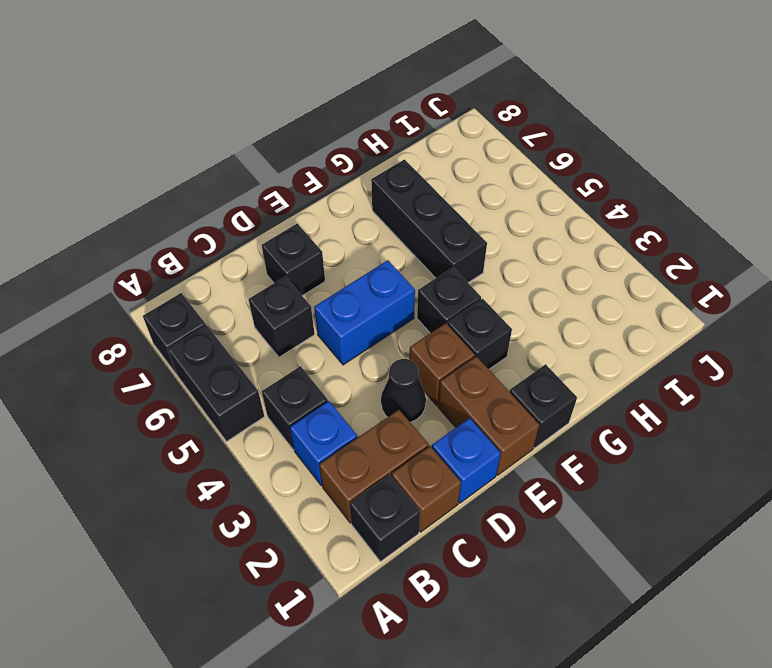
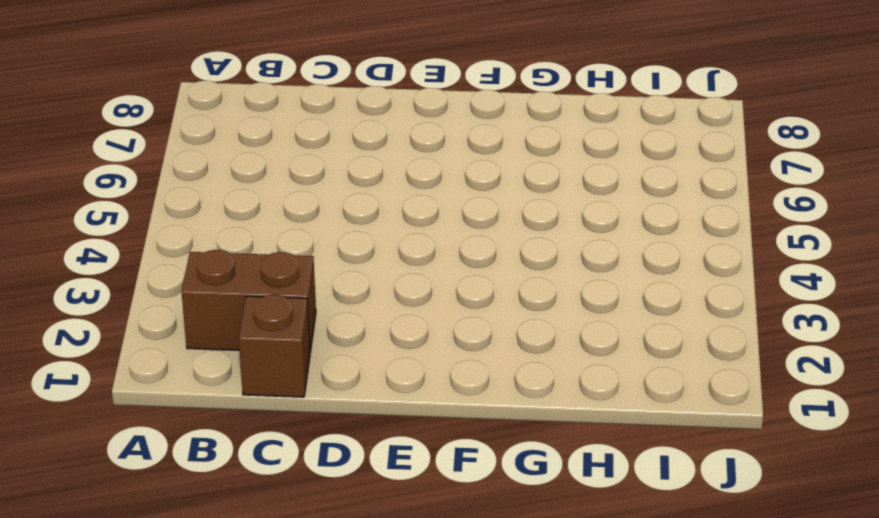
none -> black brick A5:A6 level 1
none -> black brick A7 level 1
none -> black brick B1 level 1

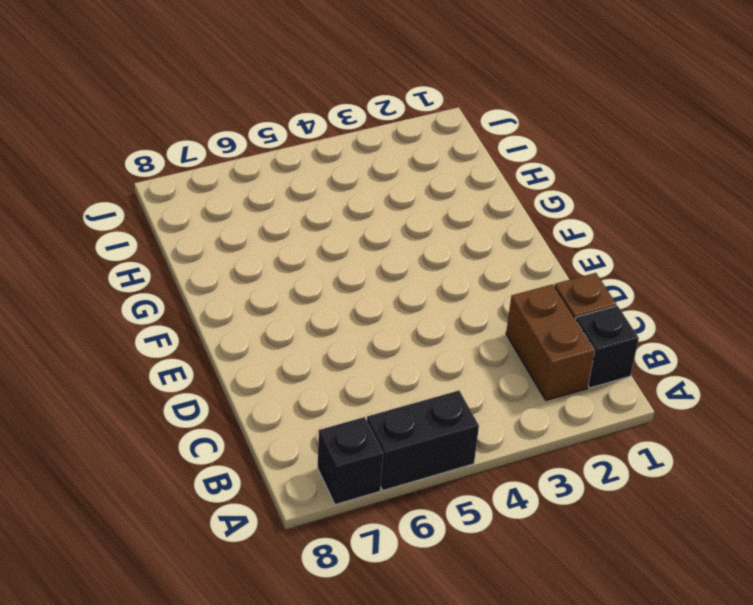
none -> blue brick B3 level 1
none -> black brick B4 level 1
none -> black brick C6 level 1

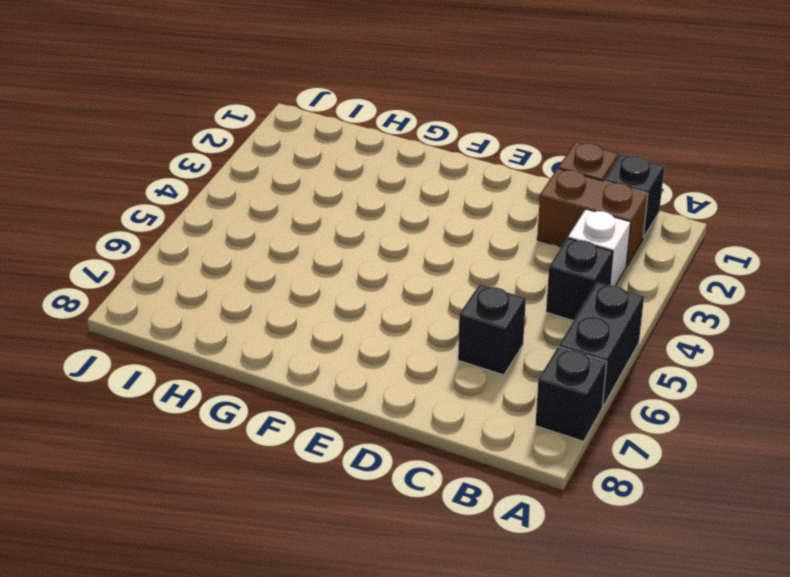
white brick B3 level 1 -> blue brick B3 level 1
none -> blue brick D1 level 1
none -> black cone D3 level 1
none -> blue brick D5:E5 level 1

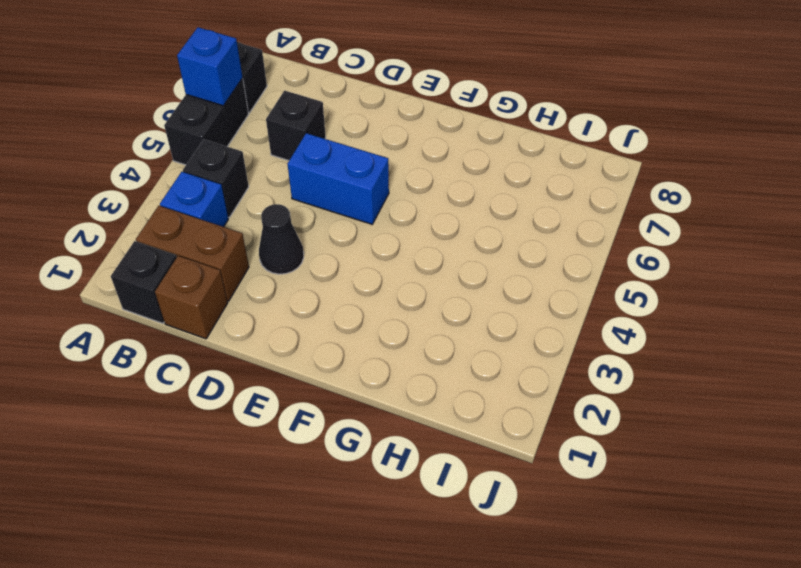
blue brick A6 level 2 -> blue brick D1 level 1
none -> black brick D7 level 1
none -> brown brick E1:E2 level 1
none -> brown brick E3 level 1

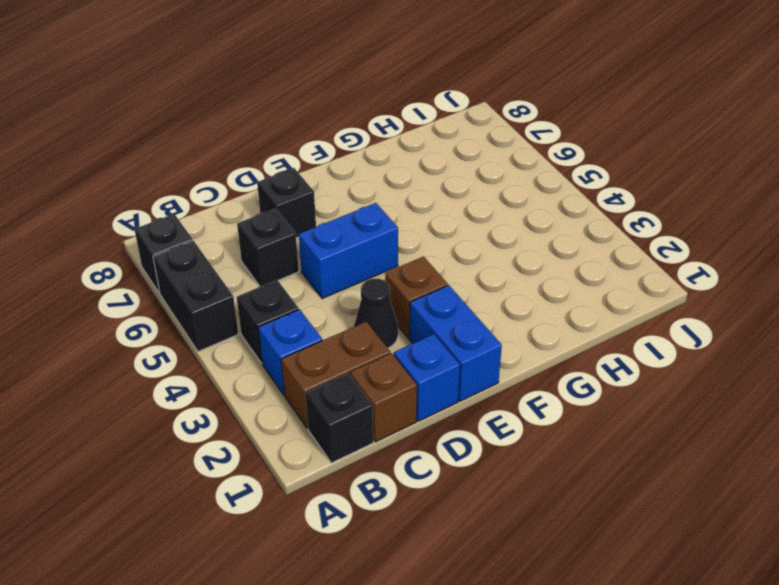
blue brick E1:E2 level 1 -> brown brick E1:E2 level 1
none -> black brick F1 level 1
none -> black brick F3 level 1
none -> black brick F4 level 1

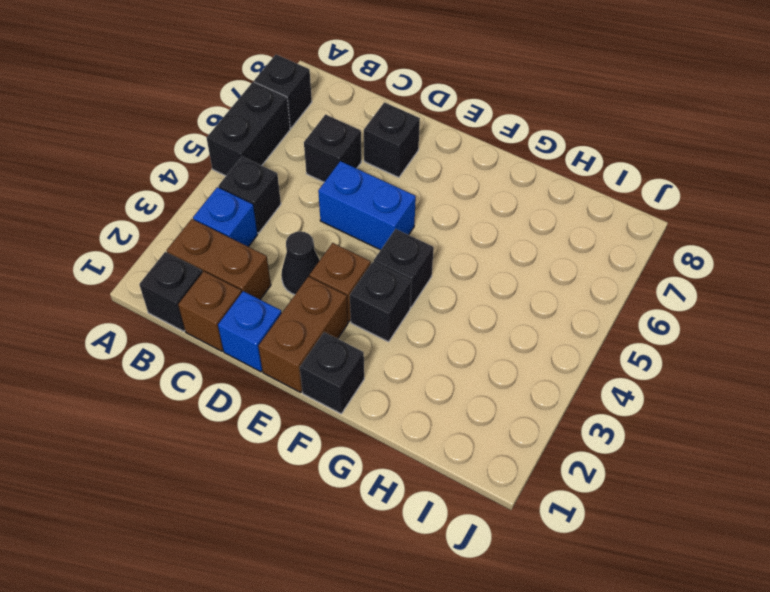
none -> black brick G5:G7 level 1

